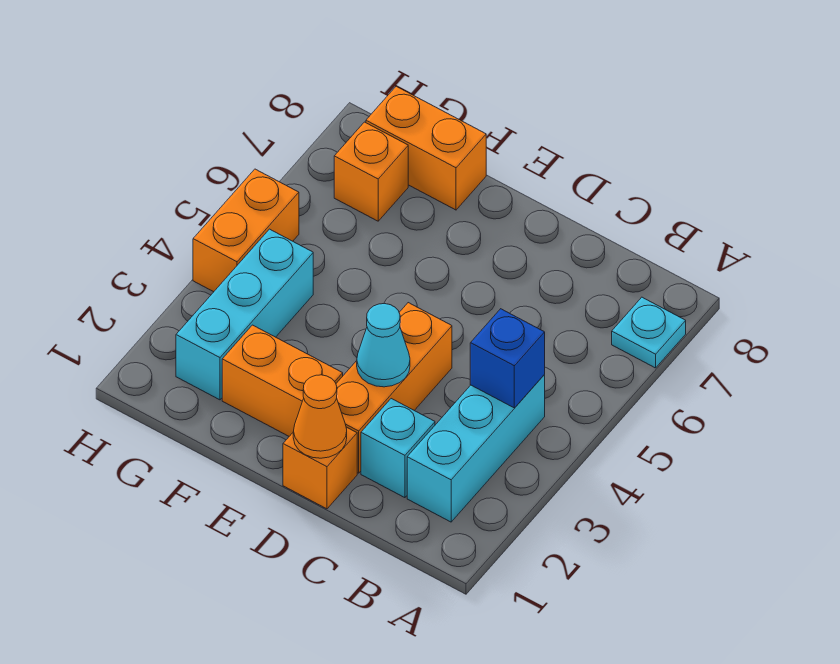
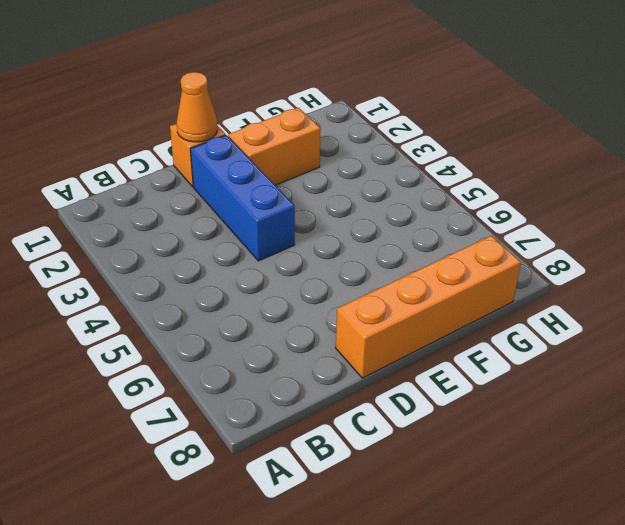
blue brick D2:D4 level 1 -> orange brick D2:D4 level 1
orange brick D8:G8 level 1 -> orange brick F8:G8 level 1
none -> cyan plate A7 level 1
none -> cyan brick B2:B4 level 1
none -> cyan brick C2 level 1

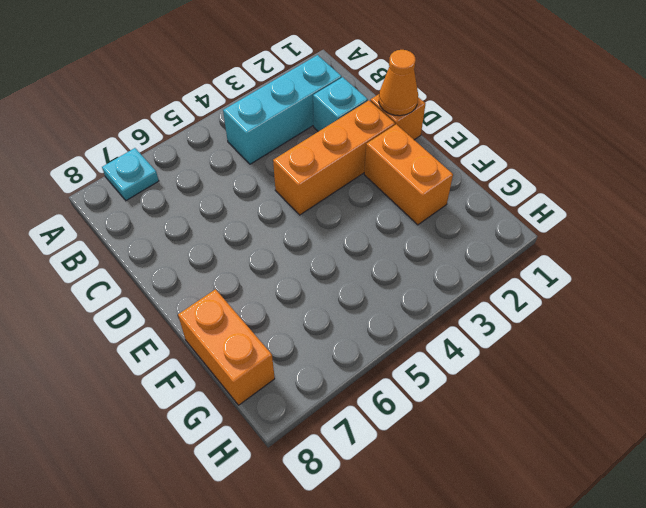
none -> cyan brick G2:G4 level 1
none -> orange brick G7 level 1
none -> orange brick H4:H5 level 1

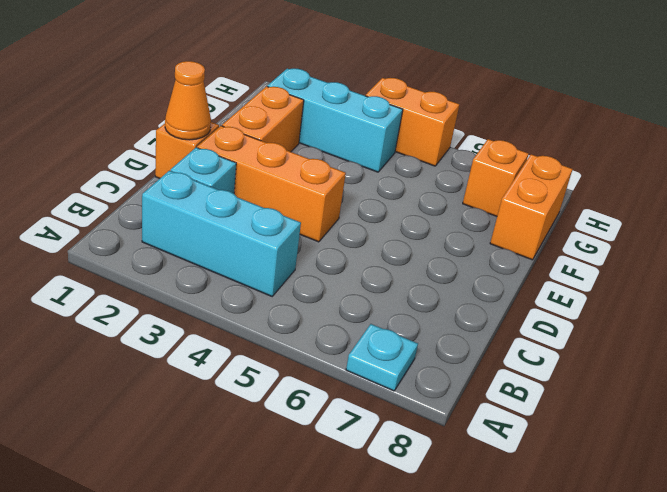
none -> blue brick B4 level 2
none -> cyan cone D3 level 2

